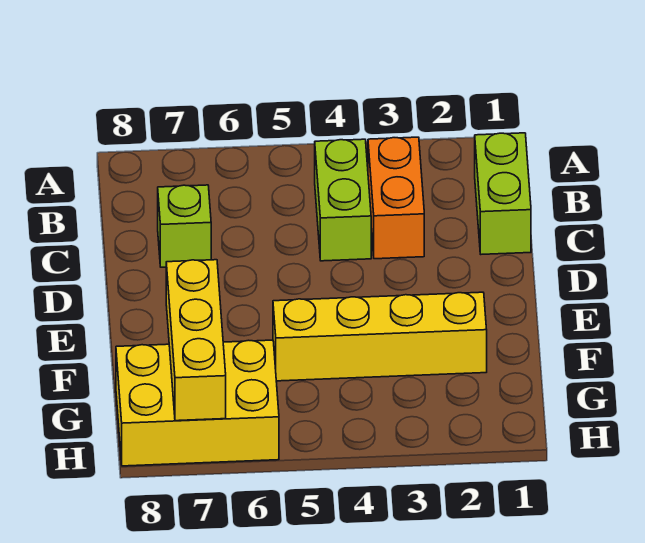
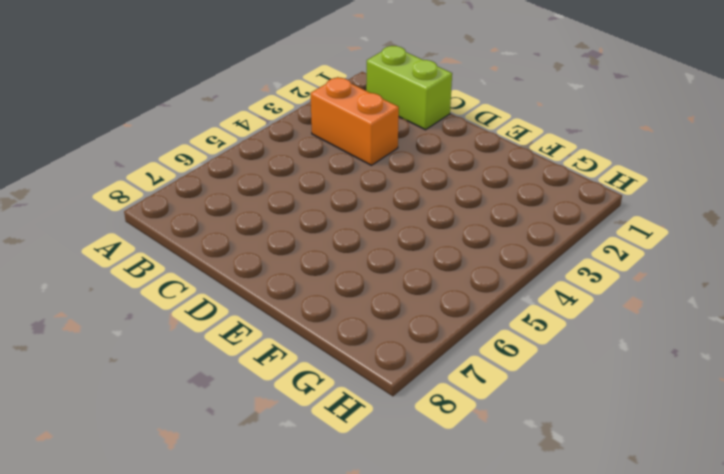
none -> lime brick B4:C4 level 1
none -> lime brick C7 level 1

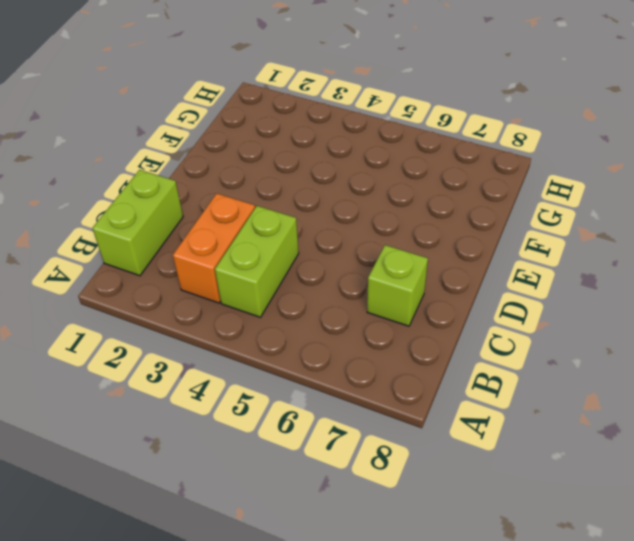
none -> yellow brick F2:F5 level 1
none -> yellow brick G6:H8 level 1

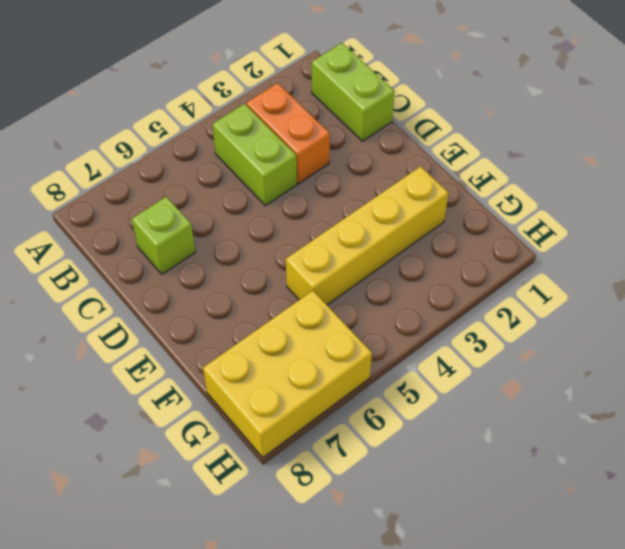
none -> yellow brick F7:H7 level 2

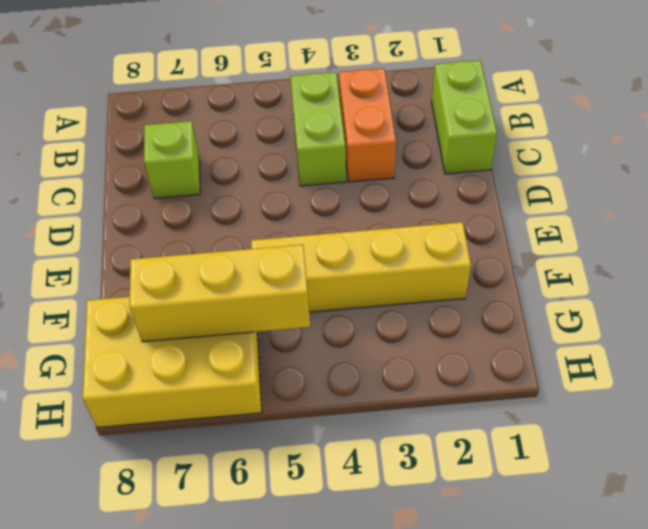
yellow brick G5:G7 level 2 -> yellow brick F7:H7 level 2

